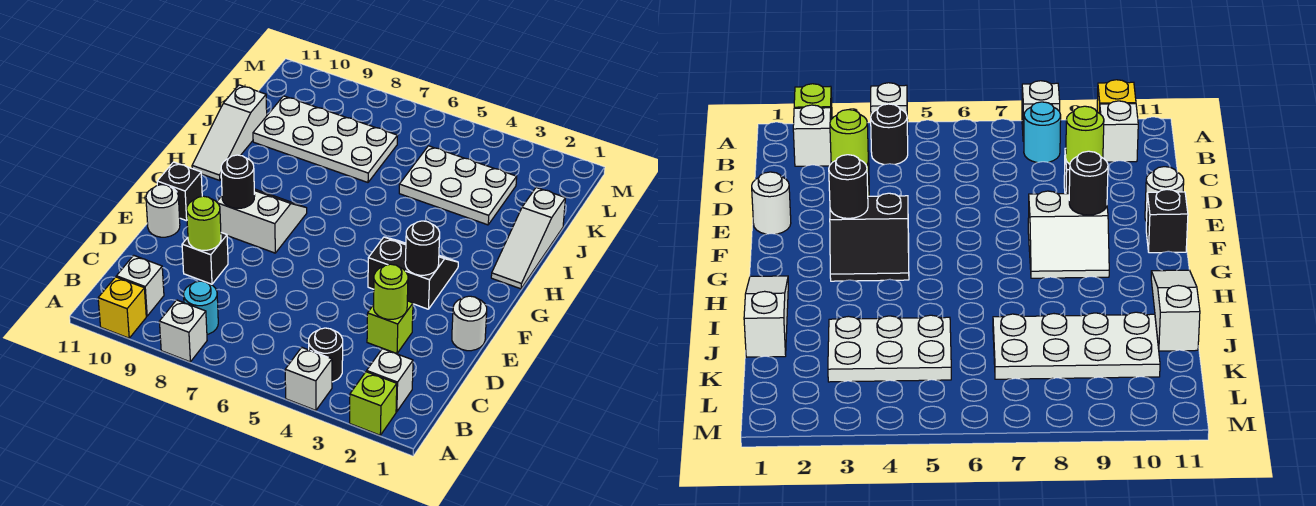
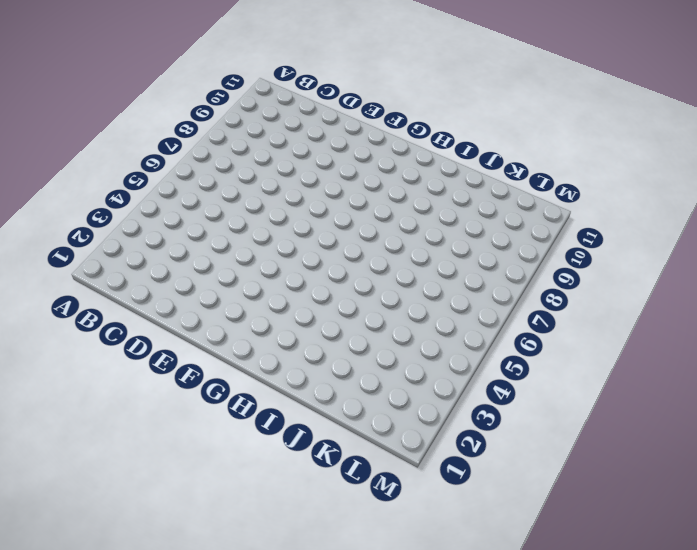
none -> lime brick A2 level 1
none -> white brick A4 level 1
none -> white brick A8 level 1

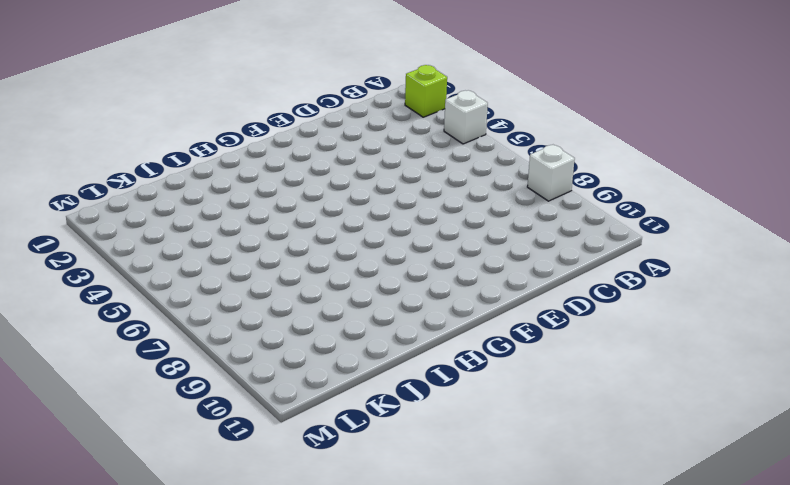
none -> yellow brick A10 level 1
none -> white brick B2 level 1
none -> black round brick B4 level 1

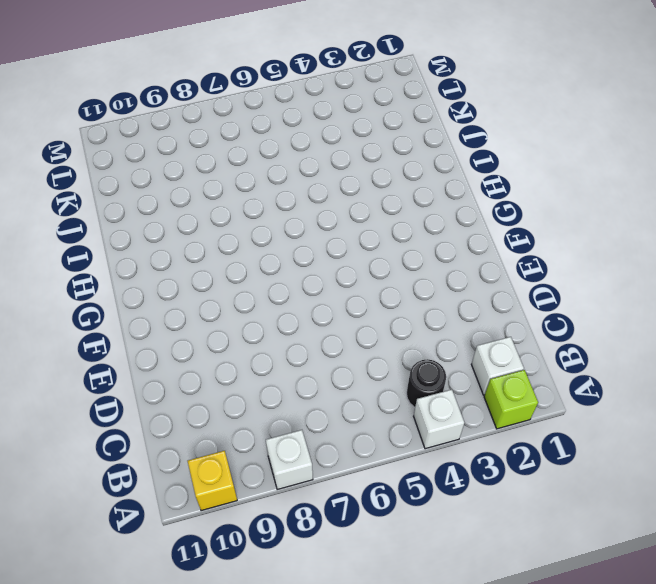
none -> cyan round brick B8 level 1
none -> white brick B10 level 1
none -> lime brick D3 level 1

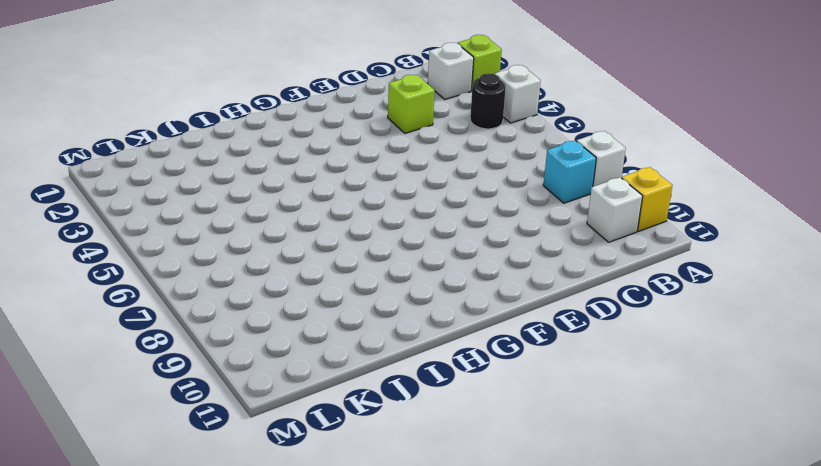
cyan brick B8 level 1 -> cyan round brick B8 level 1
none -> black brick D9 level 1
none -> white round brick E1 level 1
none -> white round brick E11 level 1

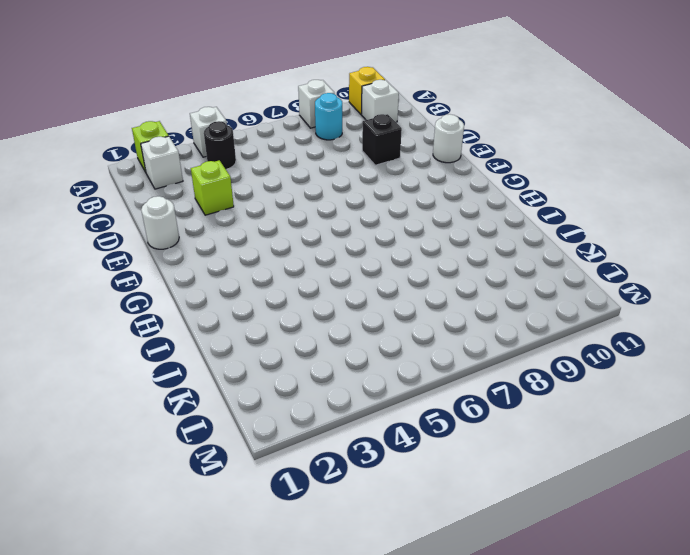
none -> black slope F3:G4 level 1 top F
none -> white slope F8:G9 level 1 top F
none -> black brick F11 level 1

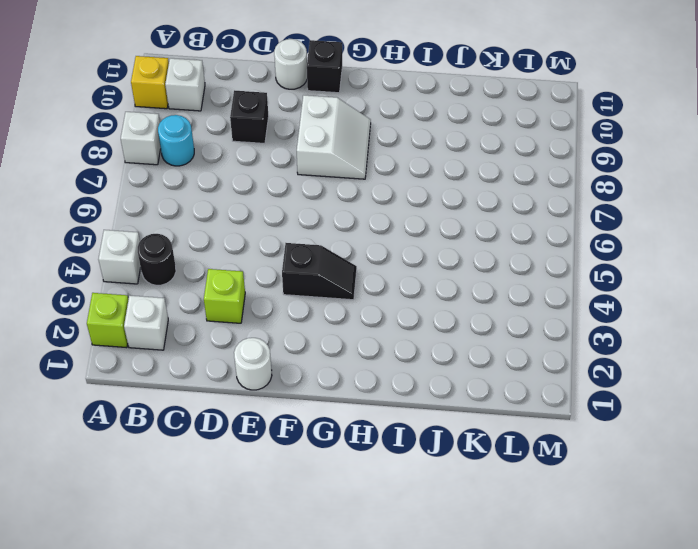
black slope F4:G4 level 1 top F -> black slope F3:G4 level 1 top F
none -> white slope H1:J1 level 1 top J
none -> white slope H11:J11 level 1 top J
none -> white plate J3:K5 level 1

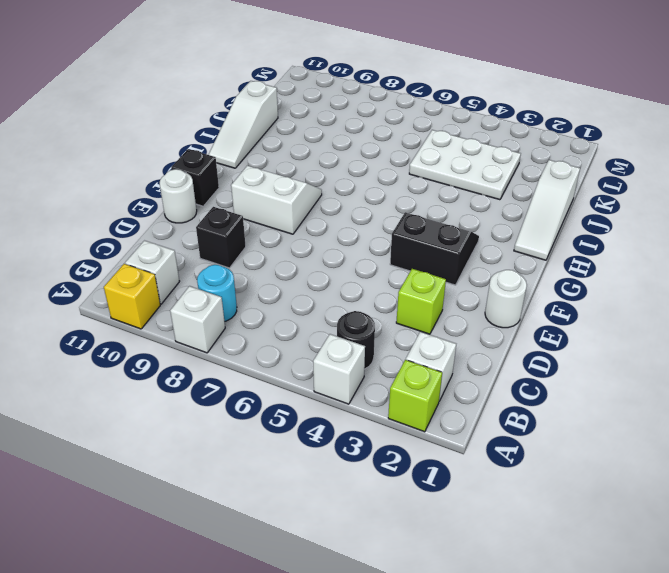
none -> white plate J7:K10 level 1
none -> lime round brick D3 level 2
none -> lime round brick D9 level 2

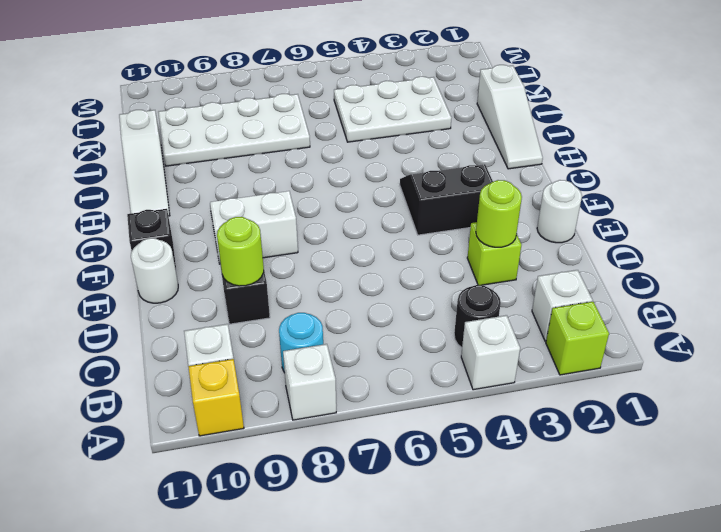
none -> black round brick F3 level 2
none -> black round brick F9 level 2

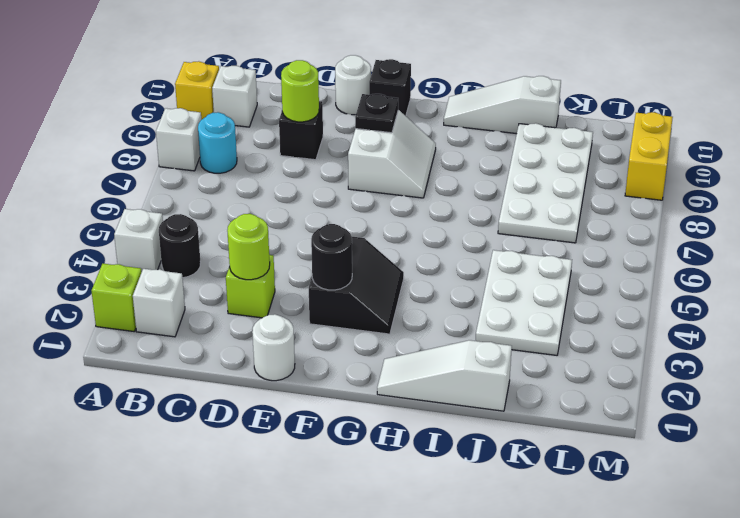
black plate F9 level 2 -> black round brick F9 level 2
yellow brick M9:M10 level 1 -> none

